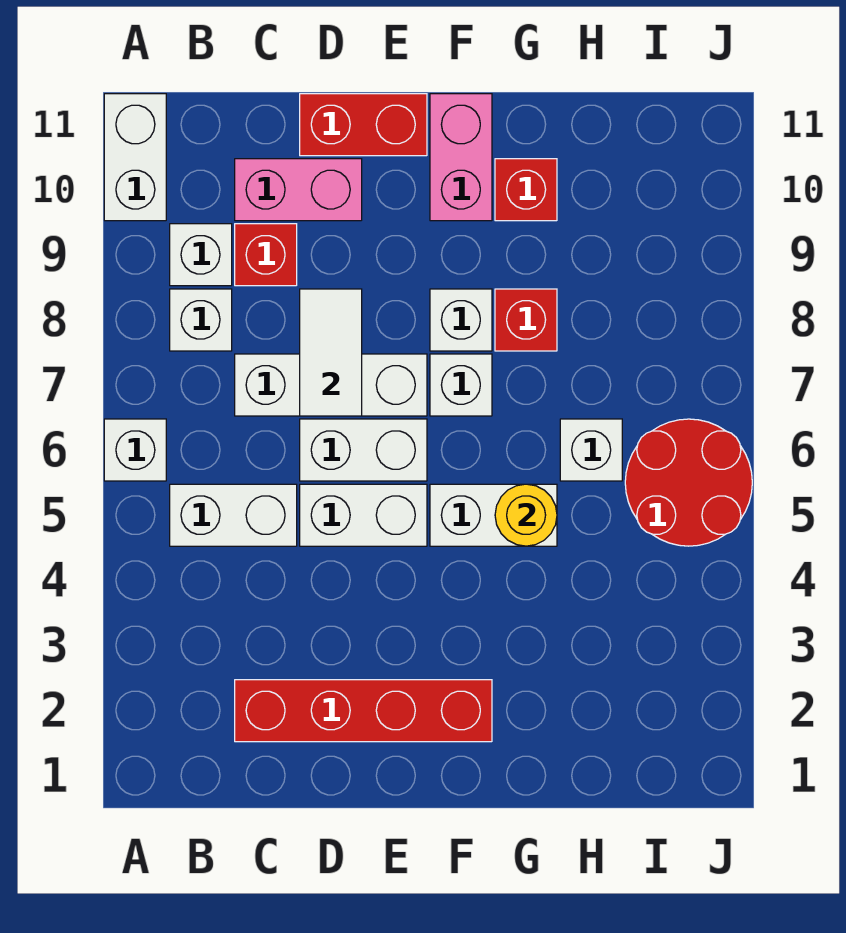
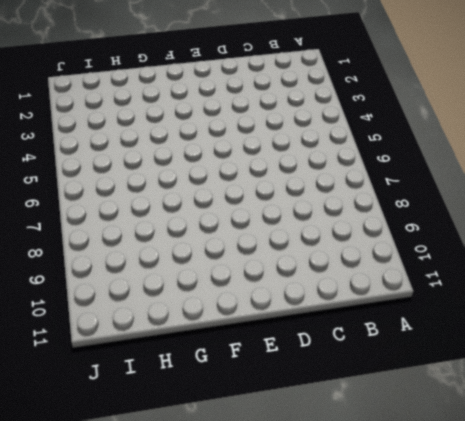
none -> white brick A6 level 1
none -> white brick A10:A11 level 1
none -> white brick B5:C5 level 1

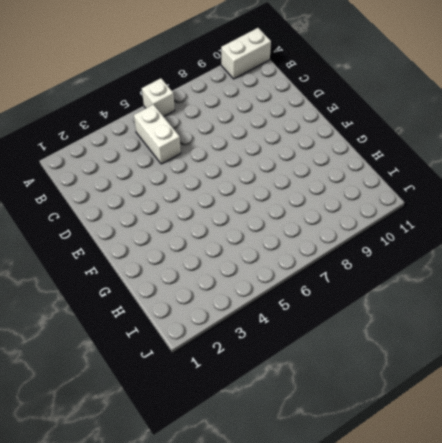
none -> white brick B8 level 1
none -> white brick B9 level 1
none -> red brick C2:F2 level 1

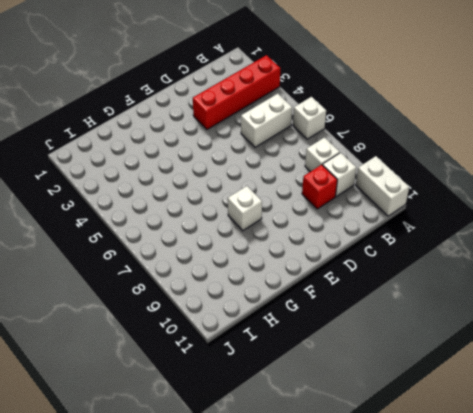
red brick A3:D3 level 1 -> red brick C2:F2 level 1
none -> white brick C7:E7 level 1
none -> pink brick C10:D10 level 1
none -> white brick D5:E5 level 1

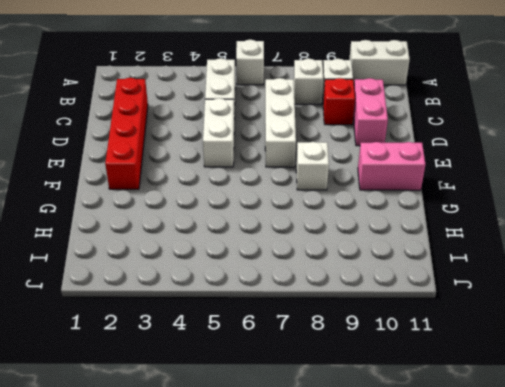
none -> white brick D6:E6 level 1
none -> red brick D11:E11 level 1
none -> white brick F5:G5 level 1

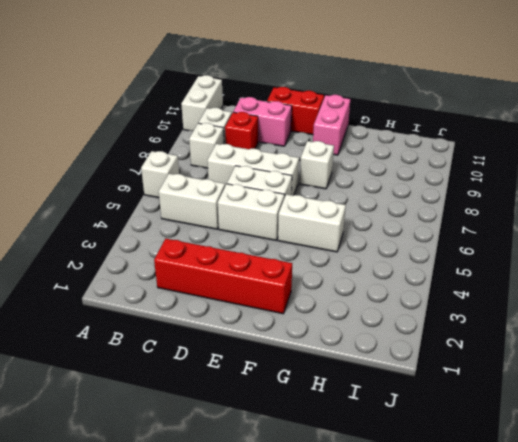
none -> white brick F7 level 1
none -> red brick G8 level 1
none -> red brick G10 level 1

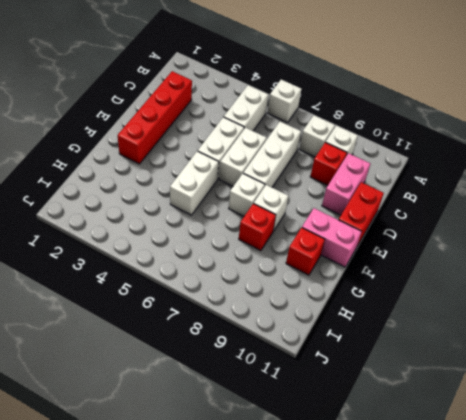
none -> white brick A10:A11 level 1
none -> white brick H6 level 1
none -> red round brick I5:J6 level 1

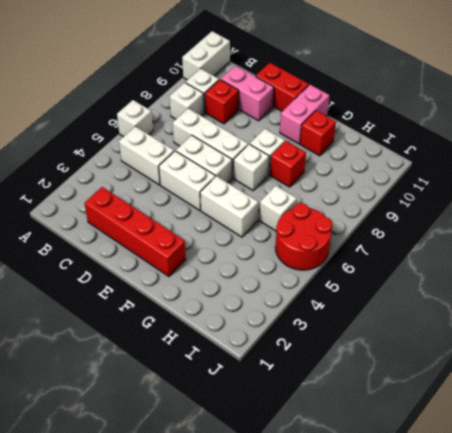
none -> white tile D7:D8 level 2
none -> yellow round brick G5 level 2

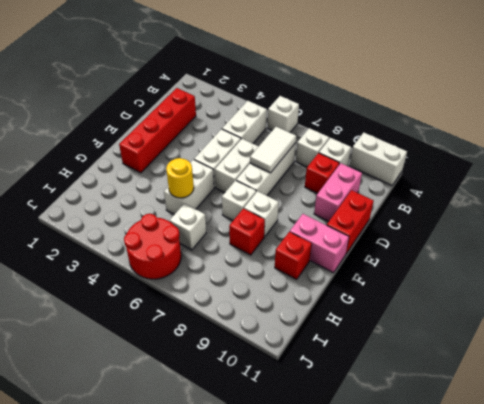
white tile C7:D7 level 2 -> white tile D7:D8 level 2

